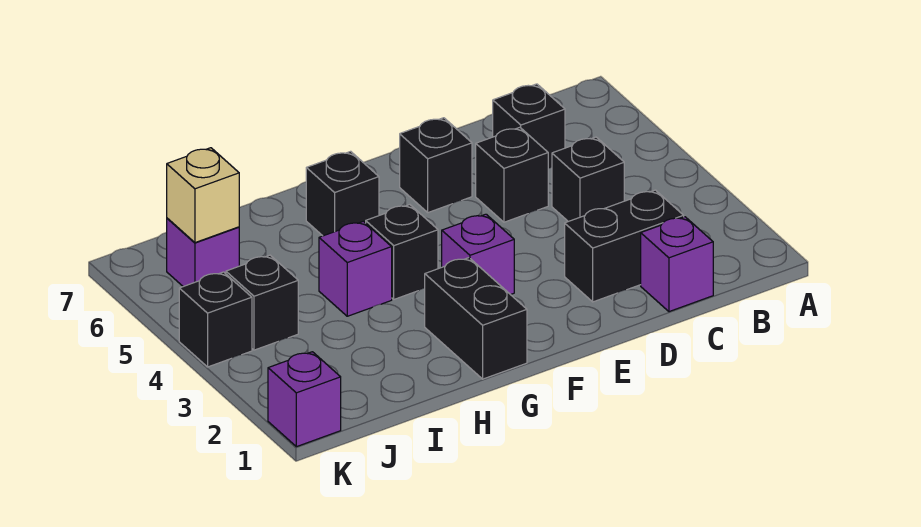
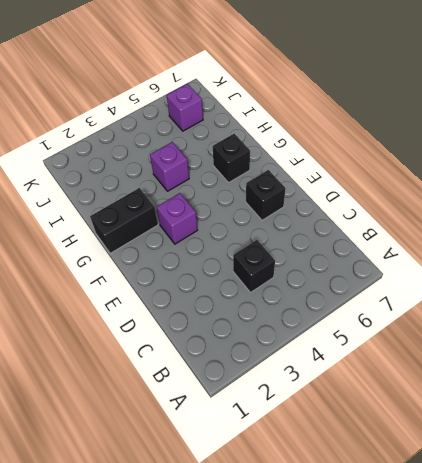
none -> purple brick C1 level 1
none -> black brick C2:D2 level 1
none -> black brick C6 level 1

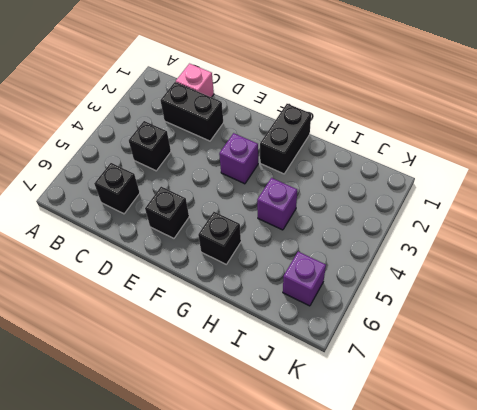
pink brick C1 level 1 -> purple brick C1 level 1
none -> black brick D5 level 1
none -> black brick G4 level 1
none -> black brick J4 level 1

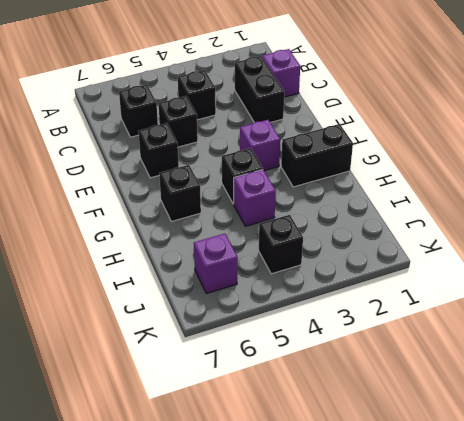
none -> purple brick K1 level 1
none -> black brick K4 level 1
none -> tan brick J6 level 2

